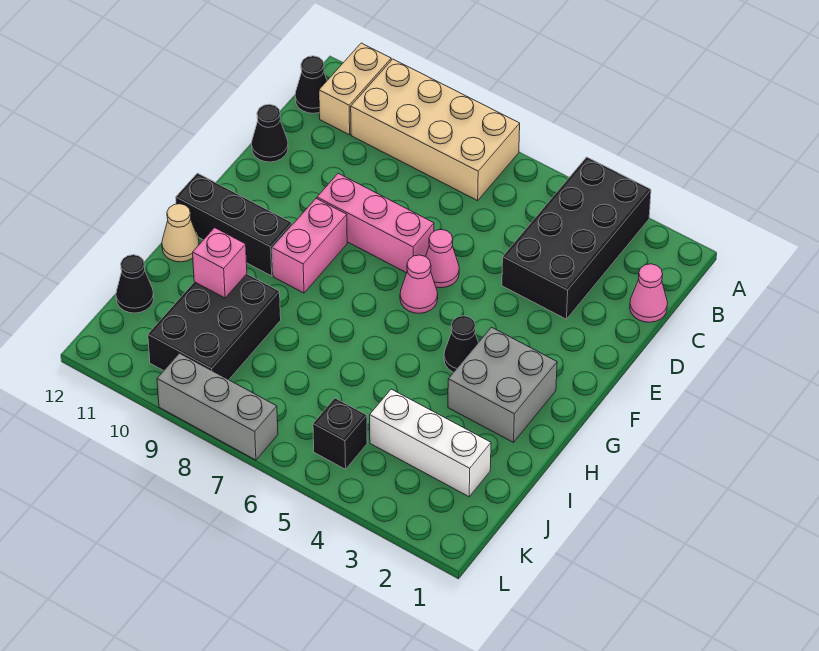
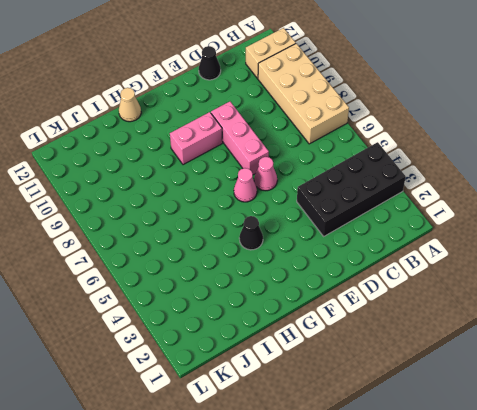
none -> black cone B12 level 1
none -> pink cone C1 level 1
none -> grey brick G2:H3 level 1

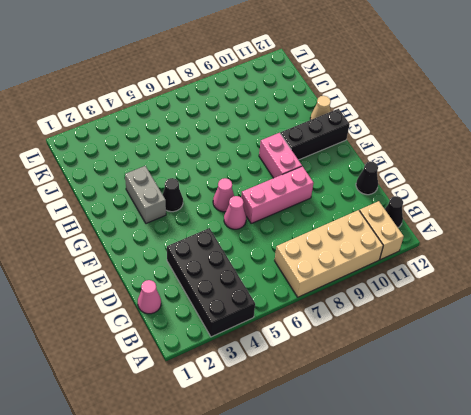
grey brick G3:H3 level 1 -> grey brick G2:H3 level 1
none -> black brick I9:K10 level 1
none -> white brick J2:J4 level 1
none -> black cone J12 level 1

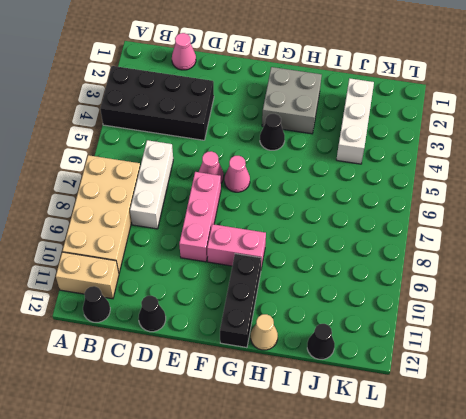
white brick C6:C8 level 1 -> none
none -> black brick I9:K10 level 1
none -> black brick K5 level 1
none -> grey brick L7:L9 level 1

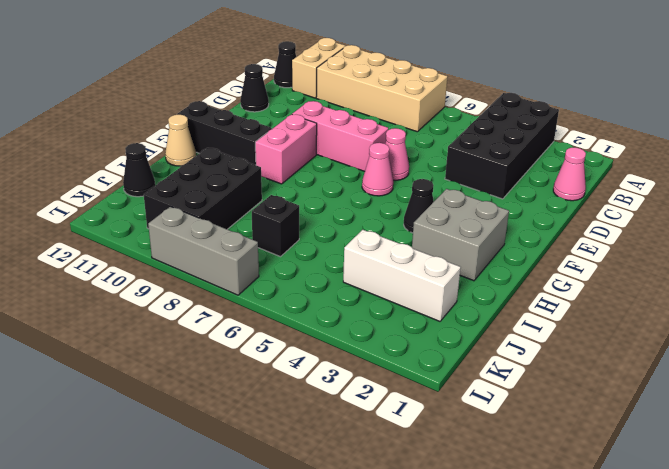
black brick J7 level 1 -> black brick K5 level 1
none -> pink brick I10 level 2

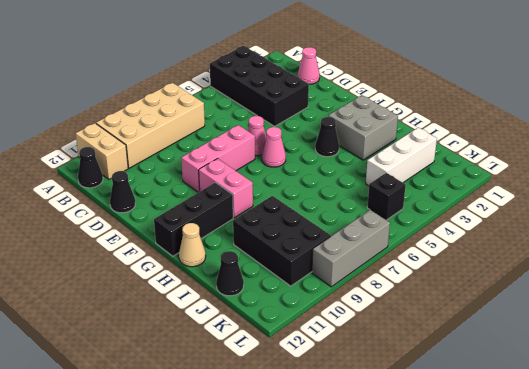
none -> pink brick I10 level 2

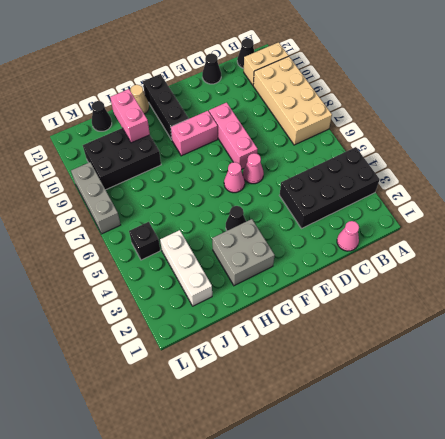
pink brick I10:I11 level 2 -> pink brick I10 level 2

